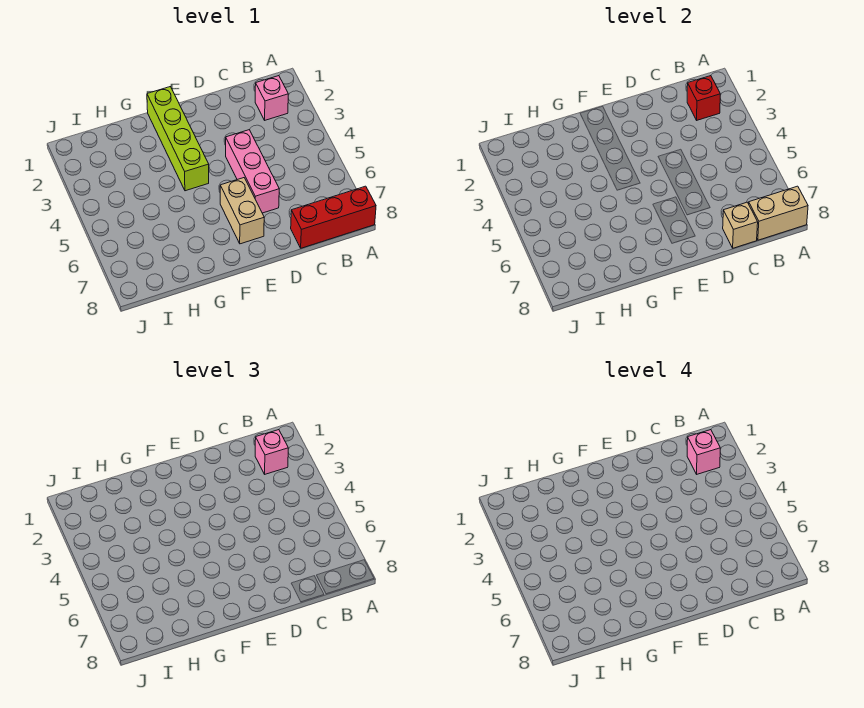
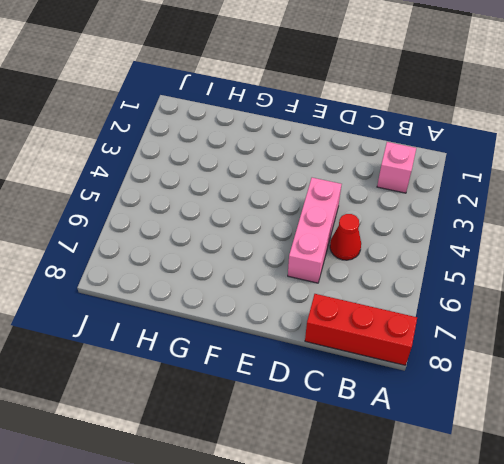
red cone C5 level 1 -> none
none -> tan brick E6:E7 level 1
none -> lime brick F1:F4 level 1

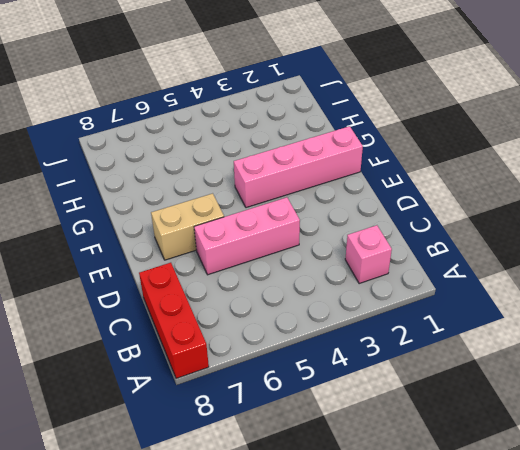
pink brick F1:F4 level 1 -> lime brick F1:F4 level 1
none -> tan brick A8:B8 level 2
none -> red brick B2 level 2

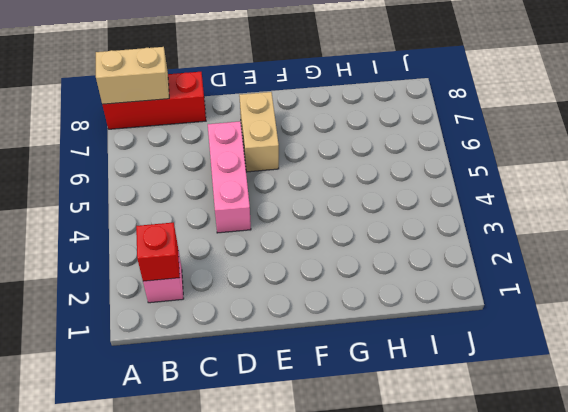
none -> lime brick F1:F4 level 1
none -> tan brick C8 level 2

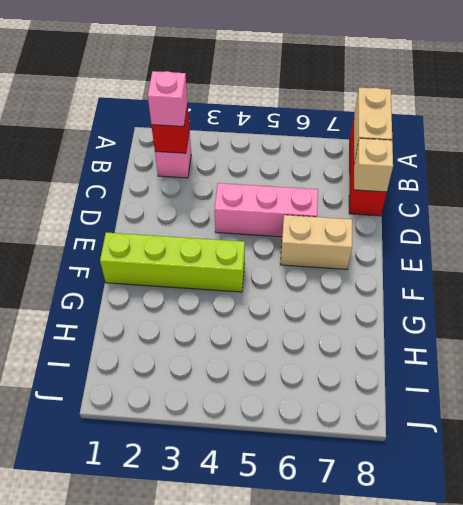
none -> pink brick B2 level 4

